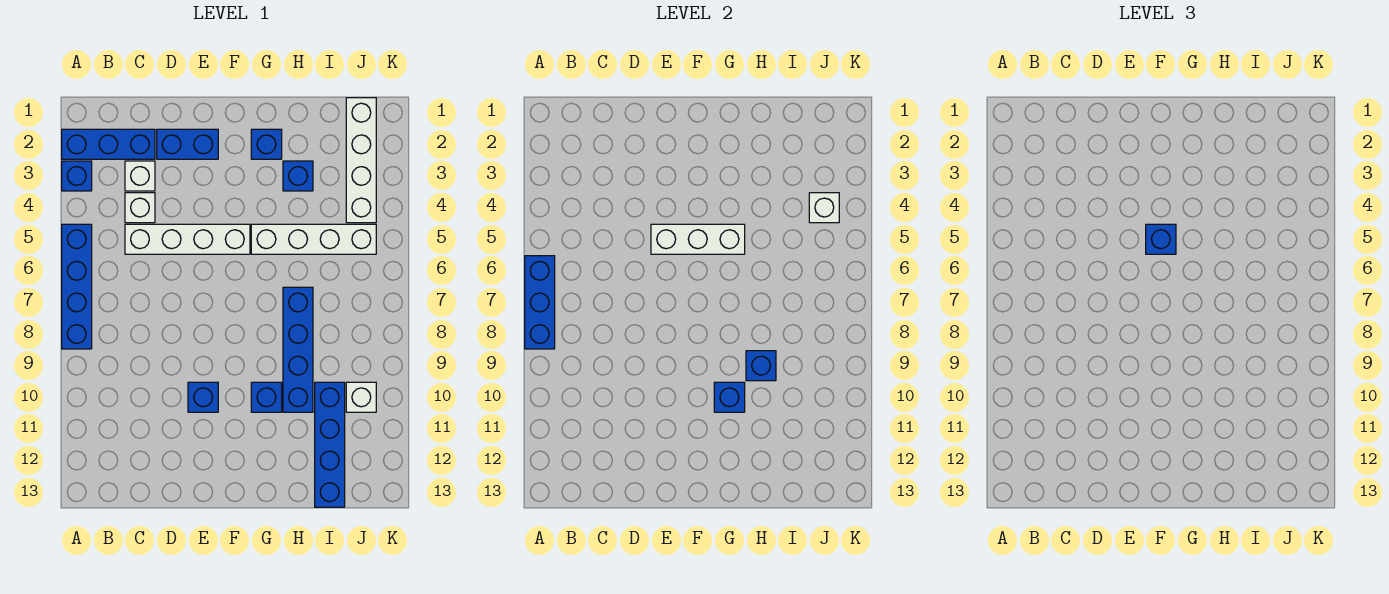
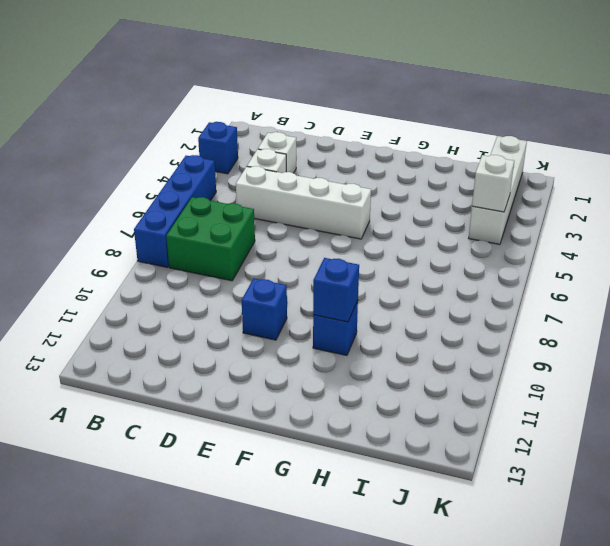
green brick B7:C8 level 1 -> none
none -> blue brick A2:C2 level 1
none -> blue brick D2:E2 level 1
none -> blue brick G2 level 1

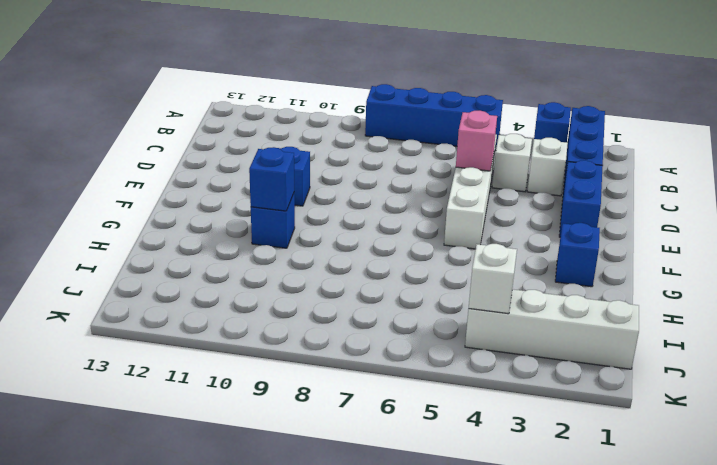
pink brick D5 level 2 -> none
none -> white brick G5:J5 level 1
none -> blue brick H3 level 1
none -> blue brick H7:H10 level 1

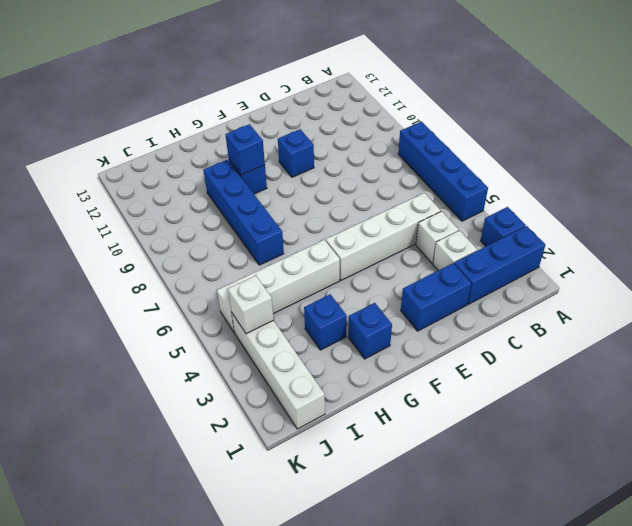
none -> blue brick I10:I13 level 1
none -> white brick J10 level 1
none -> blue brick A6:A8 level 2

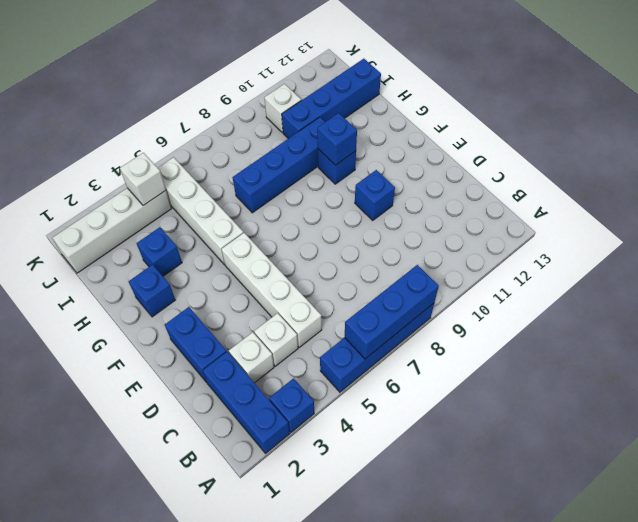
none -> white brick E5:G5 level 2
none -> blue brick H9 level 2
none -> blue brick F5 level 3

